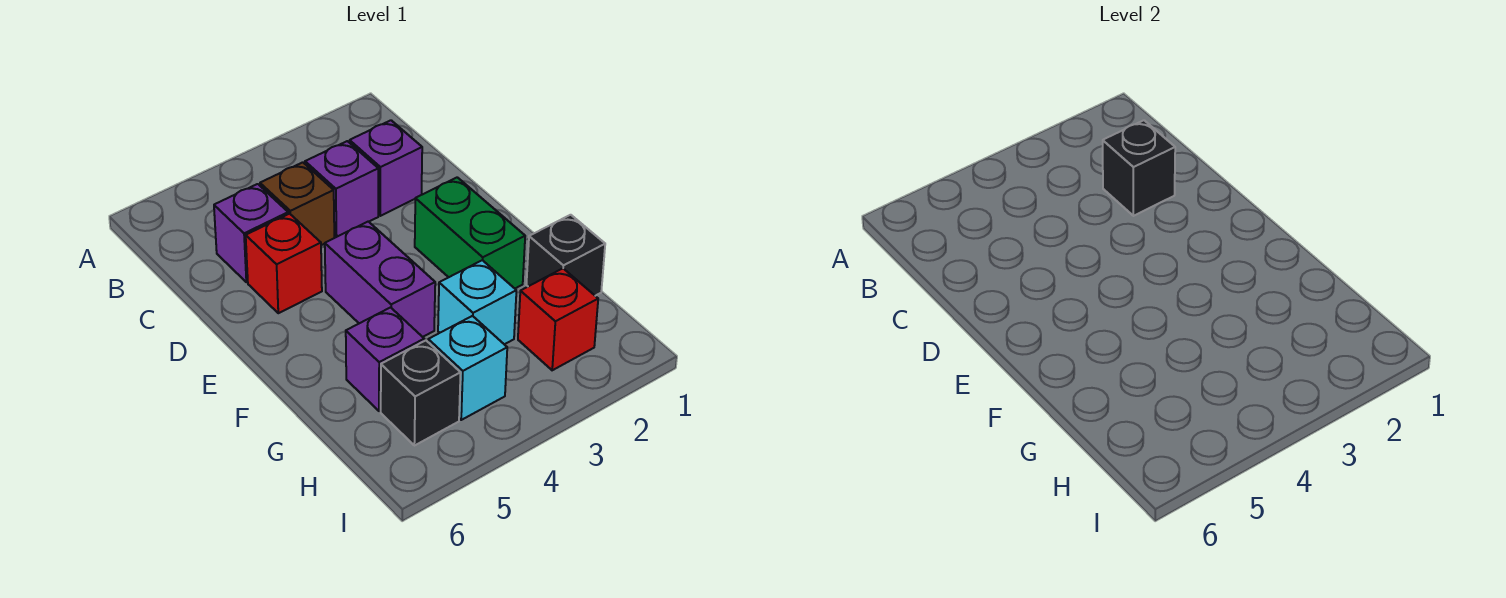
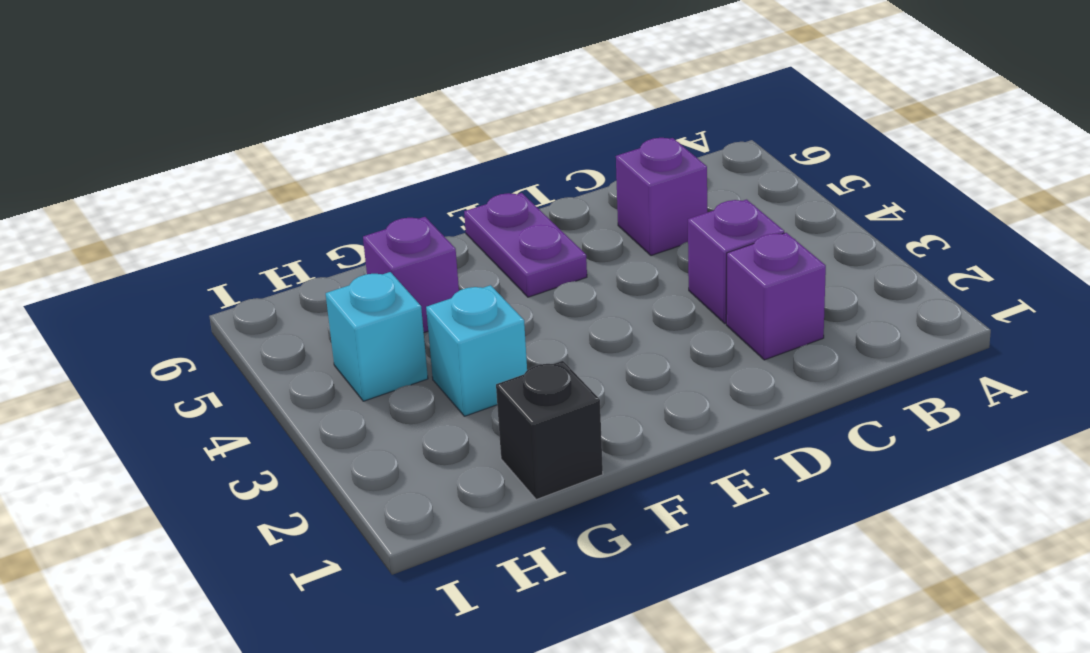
purple plate E5:E6 level 1 -> none
none -> brown brick C4 level 1
none -> red brick D5 level 1
none -> green brick E2:F2 level 1

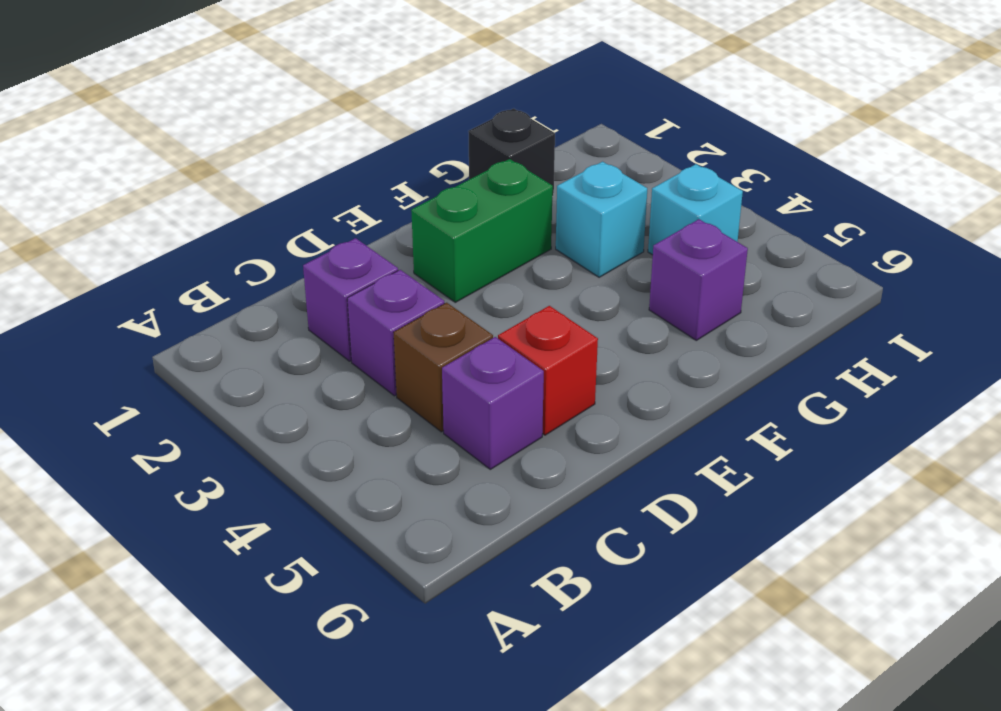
none -> purple brick E4:F4 level 1
none -> red brick H2 level 1
none -> black brick H5 level 1

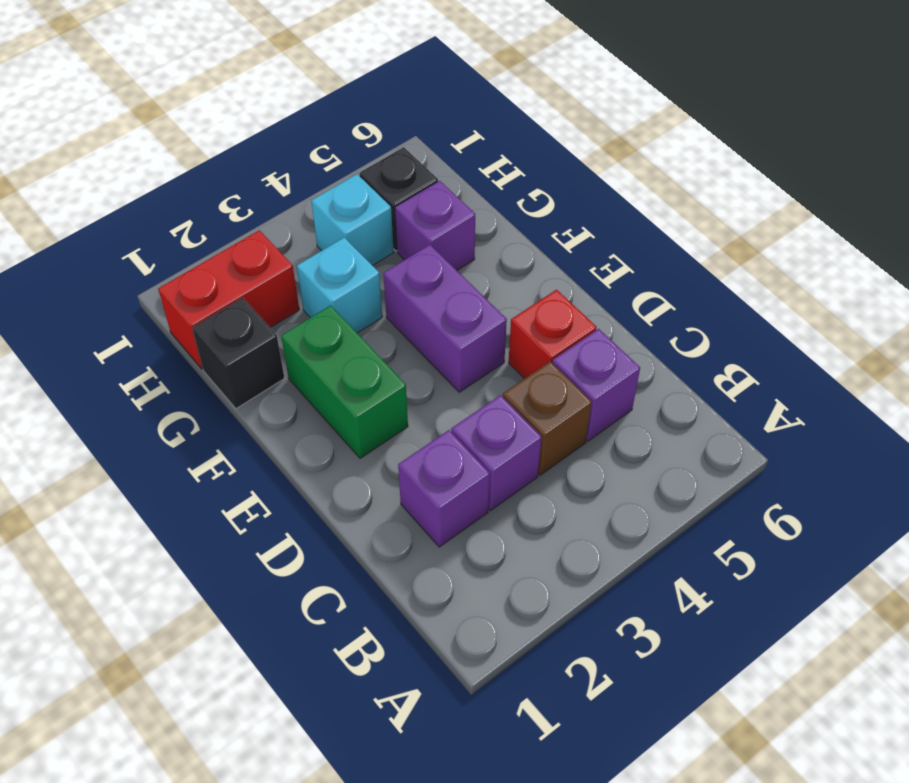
red brick H1:H2 level 1 -> red brick H2 level 1
none -> black brick C2 level 2

